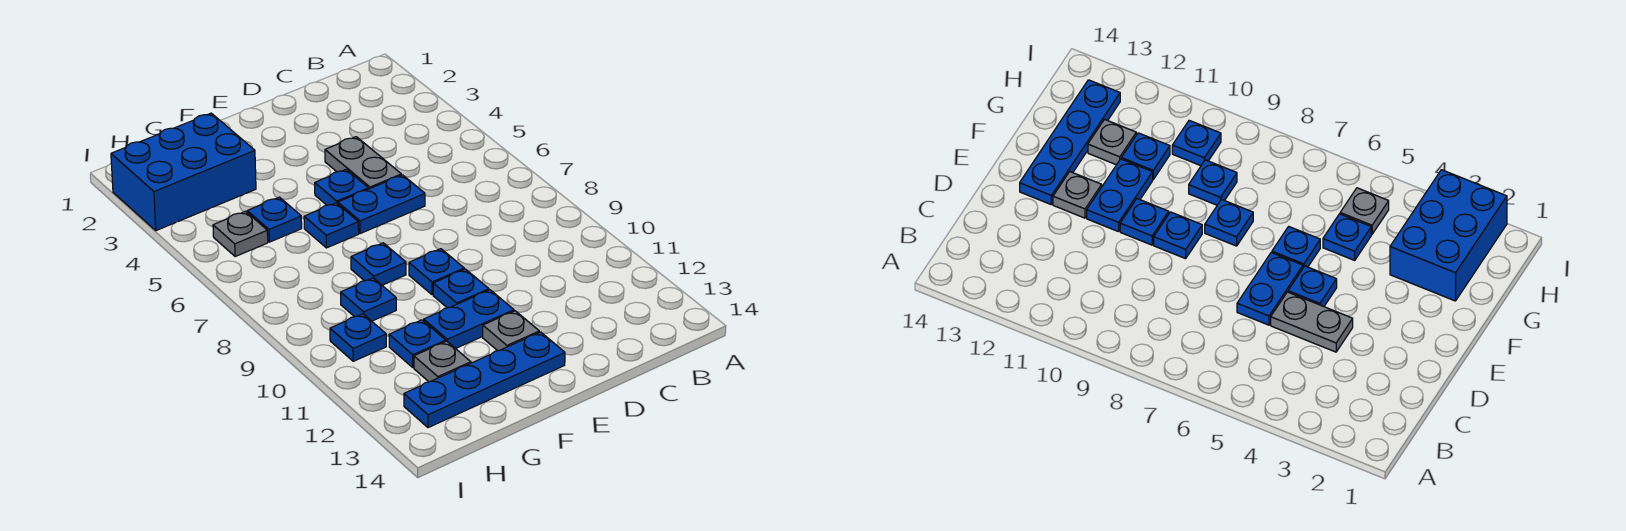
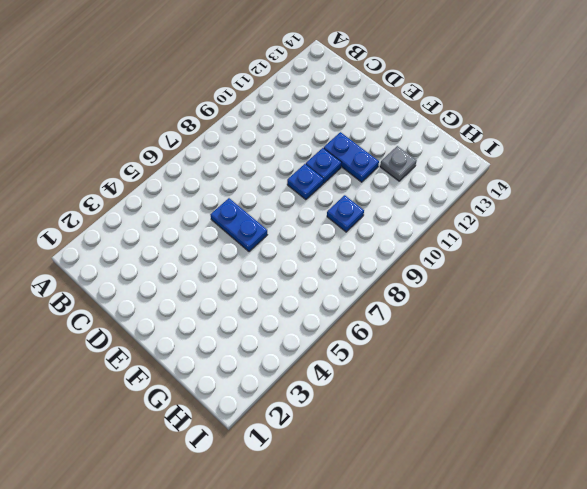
none -> grey plate D4:D5 level 1
none -> blue plate E5 level 1
none -> grey plate E12 level 1

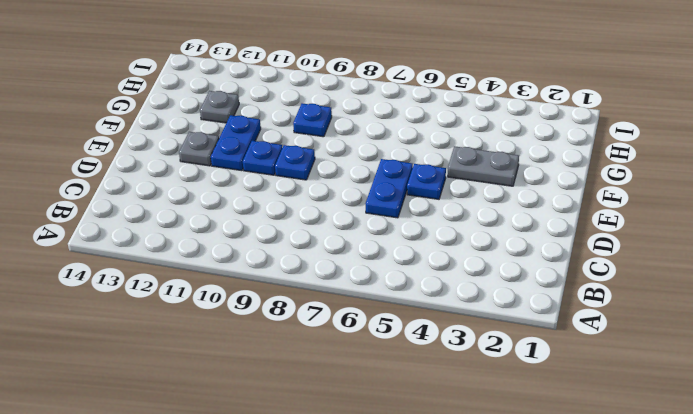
grey plate F3:F4 level 1 -> grey plate D4:D5 level 1
none -> blue plate E13:H13 level 1
none -> blue plate F6 level 1
none -> blue plate F8 level 1

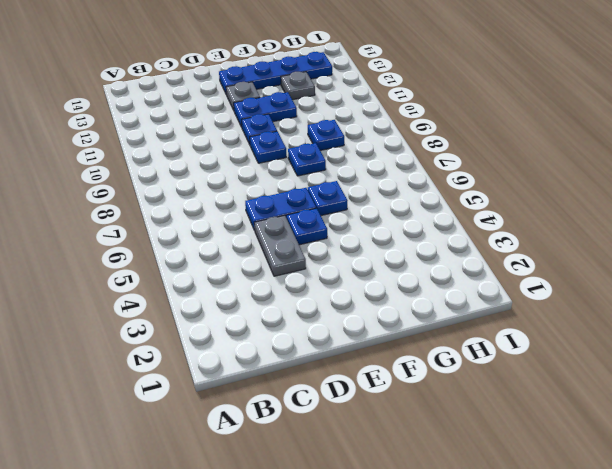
none -> blue brick G2:I3 level 1
none -> blue plate G5 level 1
none -> blue plate G11 level 1

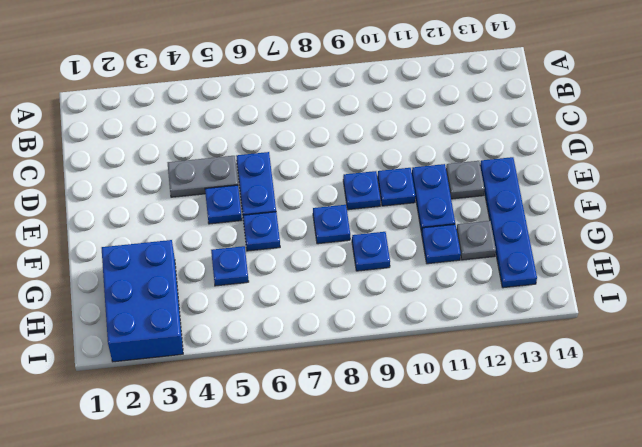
none -> grey plate H5 level 1
none -> blue plate H10 level 1

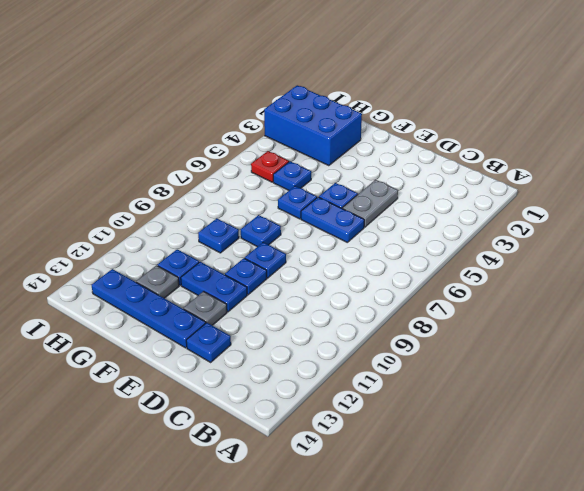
blue plate D13 level 1 -> blue plate H10 level 1
red plate H5 level 1 -> grey plate H5 level 1

